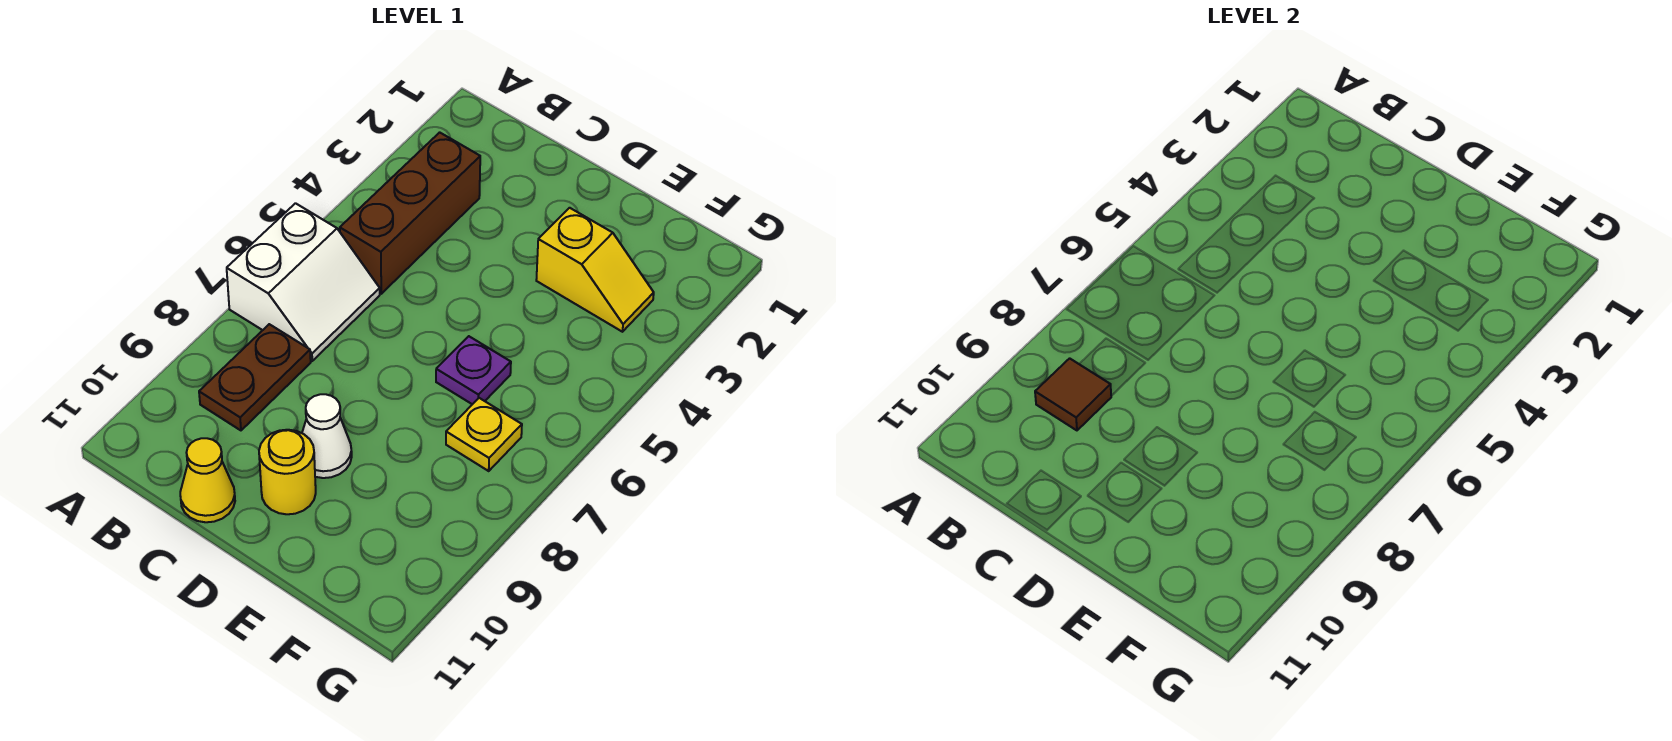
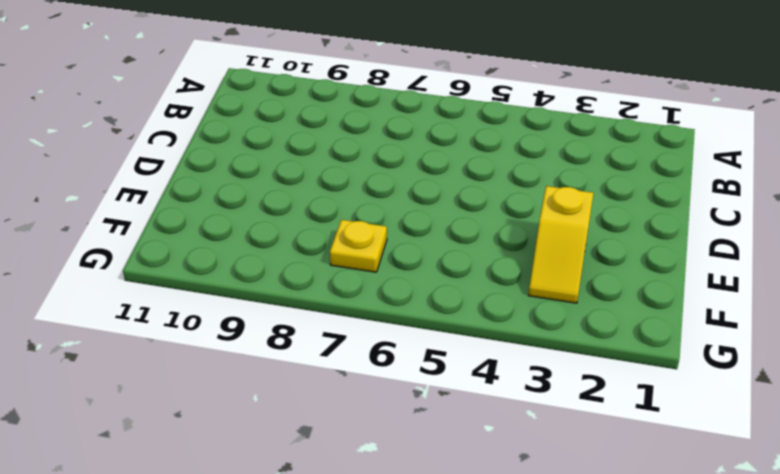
none -> white slope A6:B7 level 1 top A
none -> brown brick B3:B5 level 1

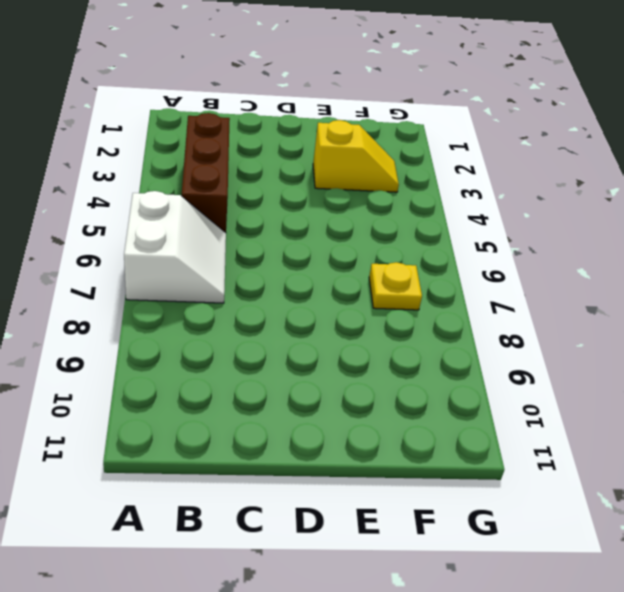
none -> brown plate B8:B9 level 1
none -> yellow cone C11 level 1

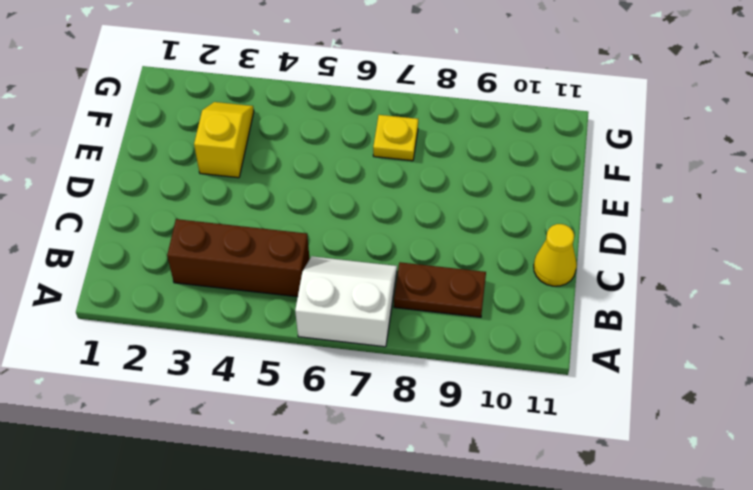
none -> white cone D9 level 1
none -> yellow round brick D10 level 1

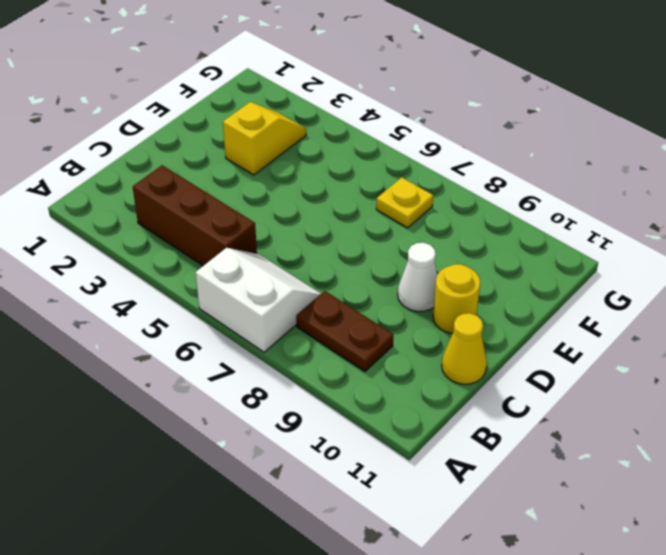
none -> purple plate E6 level 1
none -> brown tile B9 level 2

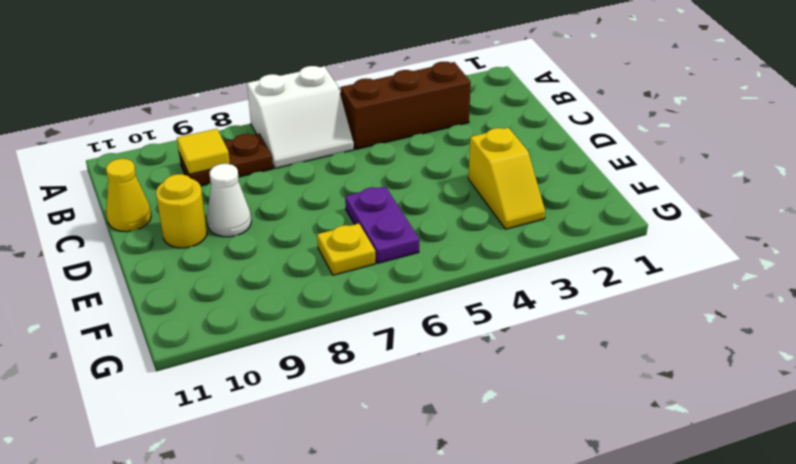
yellow tile B9 level 2 -> brown tile B9 level 2
purple plate E6:F6 level 1 -> purple plate E6 level 1

